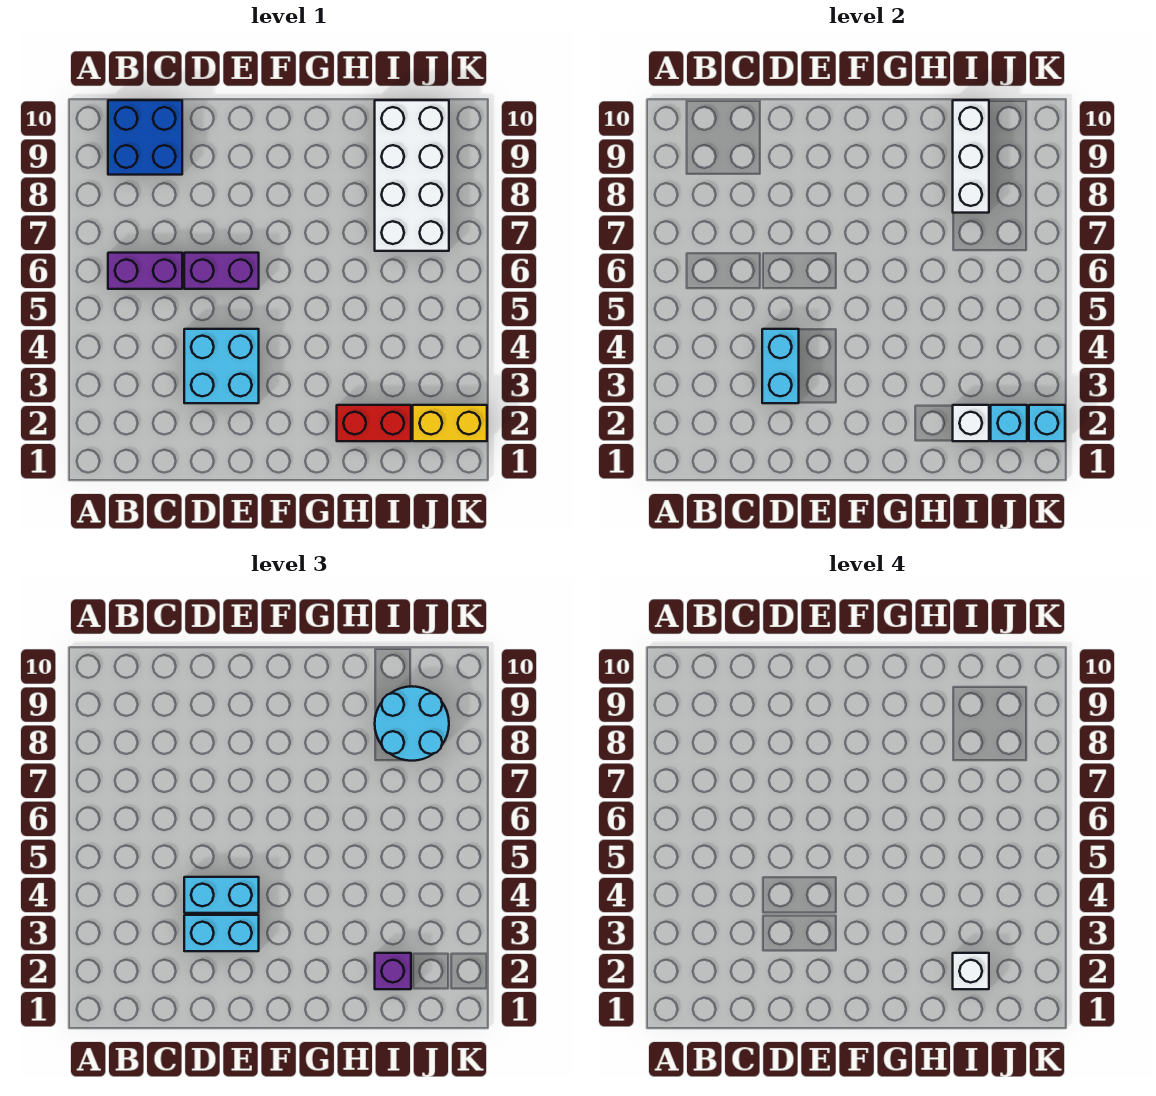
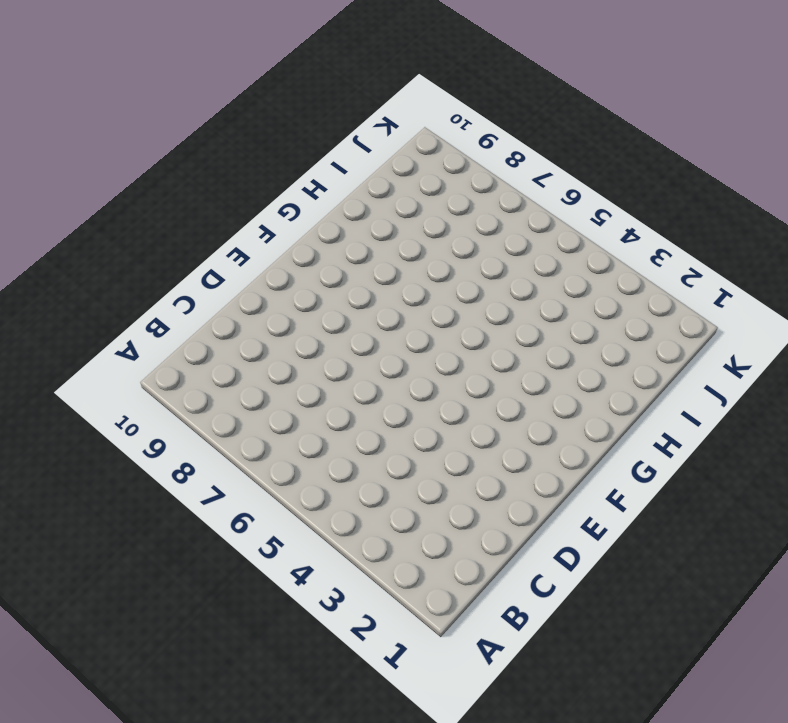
none -> purple brick B6:C6 level 1
none -> blue brick B9:C10 level 1
none -> cyan brick D3:E4 level 1

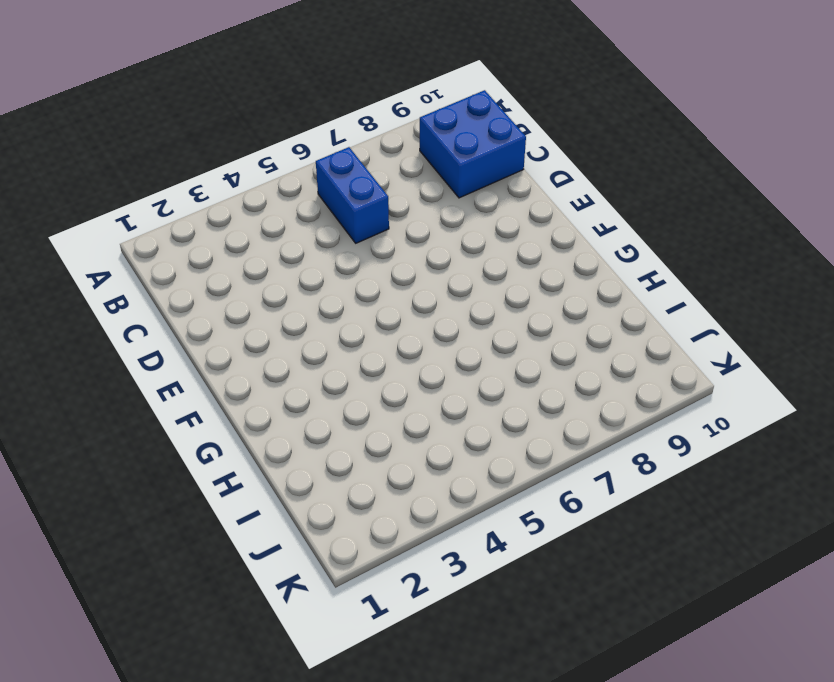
blue brick B6:C6 level 1 -> purple brick B6:C6 level 1
none -> cyan brick D3:E4 level 1
none -> purple brick D6:E6 level 1
none -> red brick H2:I2 level 1

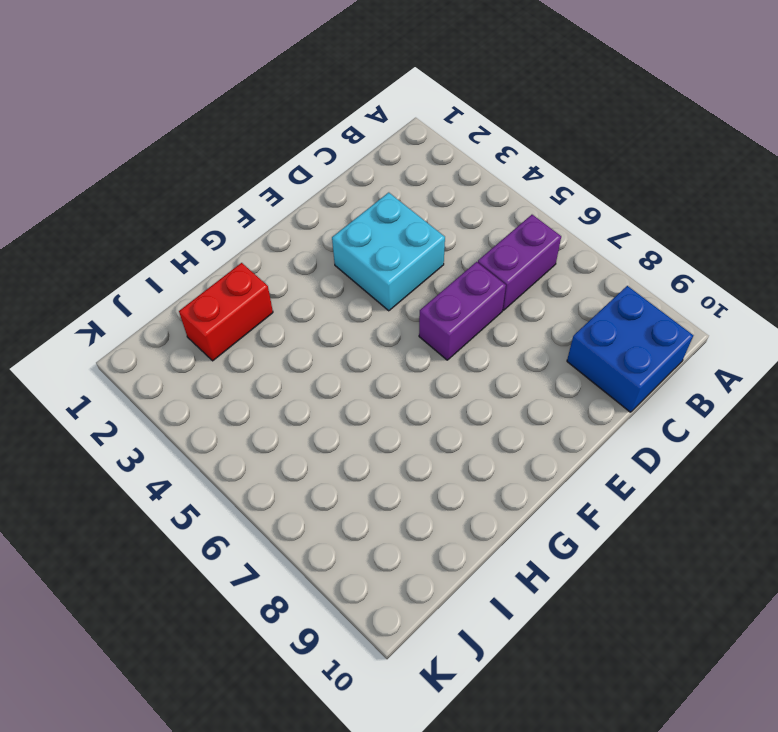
none -> white brick I7:J10 level 1
none -> yellow brick J2:K2 level 1
none -> cyan brick D3:D4 level 2

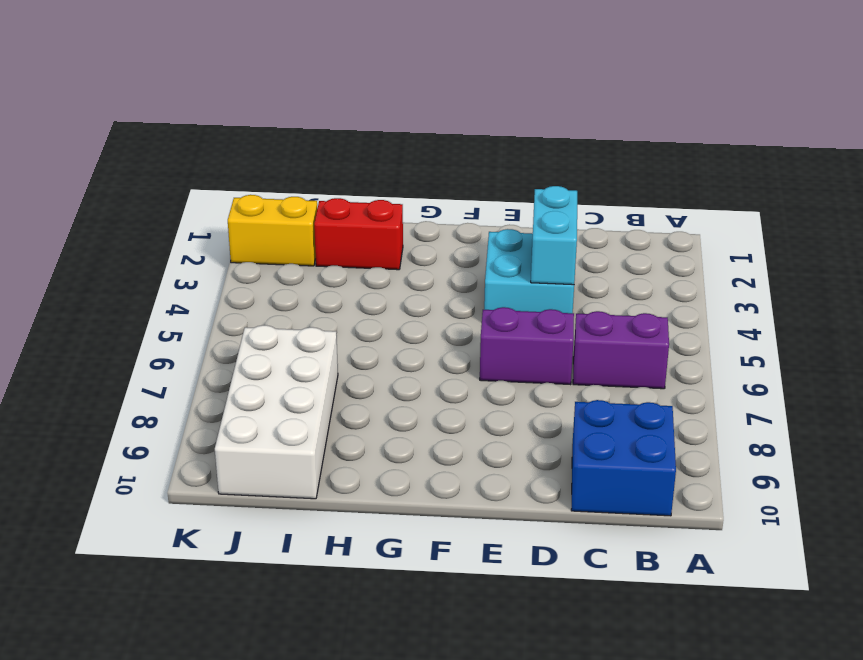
none -> white brick I2 level 2
none -> white brick I8:I10 level 2
none -> cyan brick J2 level 2

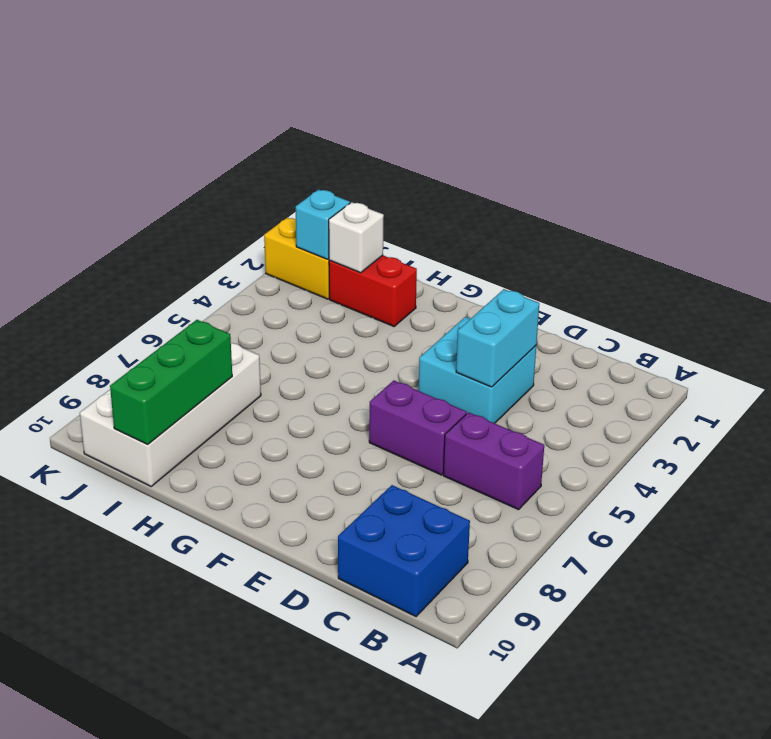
green brick I8:I10 level 2 -> white brick I8:I10 level 2
none -> cyan brick K2 level 2
none -> cyan brick D3:E3 level 3
none -> cyan brick D4:E4 level 3

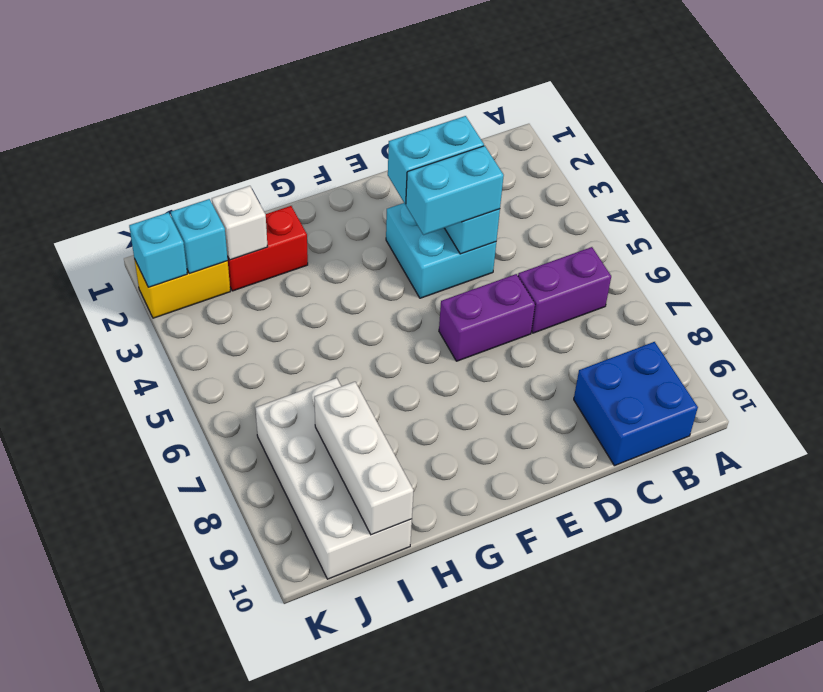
none -> purple brick I2 level 3
none -> cyan round brick I8:J9 level 3
none -> white brick I2 level 4

